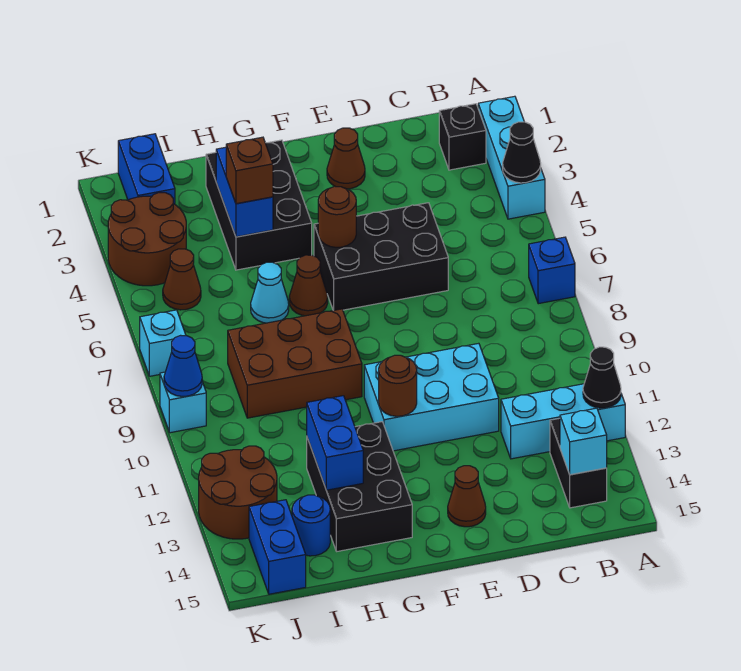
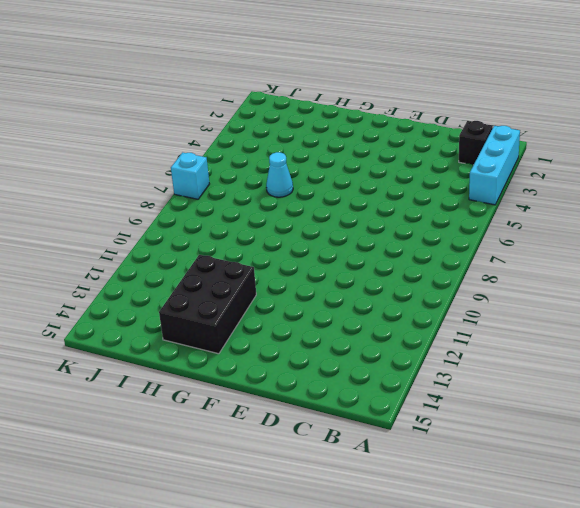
none -> blue brick A7 level 1
none -> cyan brick A12:C12 level 1
none -> black brick B13:B14 level 1
none -> black brick D5:F6 level 1

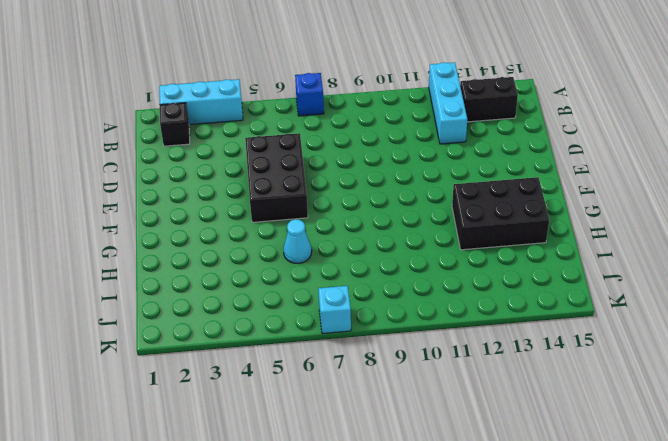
none -> cyan brick D10:F11 level 1
none -> brown cone E2 level 1
none -> brown cone E14 level 1
none -> black brick G2:H4 level 1

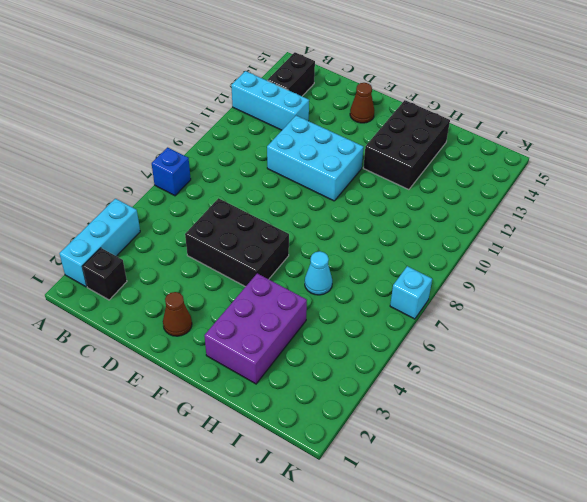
purple brick G2:H4 level 1 -> black brick G2:H4 level 1
none -> brown cone G6 level 1
none -> brown brick G8:I9 level 1
none -> blue round brick I14 level 1
none -> blue brick J1:J2 level 1

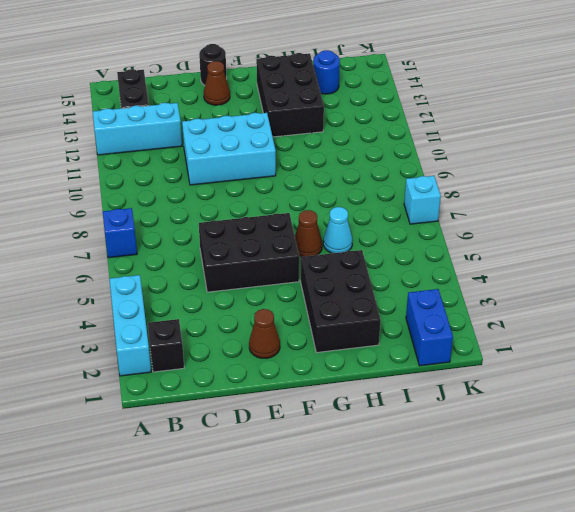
black round brick E15 level 1 -> none
none -> brown brick G8:I9 level 1
none -> brown round brick J3:K4 level 1
none -> brown cone J5 level 1
none -> brown round brick J12:K13 level 1

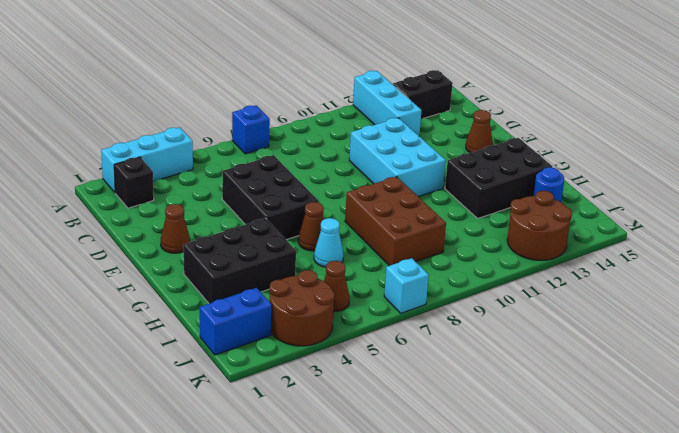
none -> blue brick J14:J15 level 1
none -> cyan brick K9 level 1
none -> black cone A4 level 2
none -> black cone A12 level 2

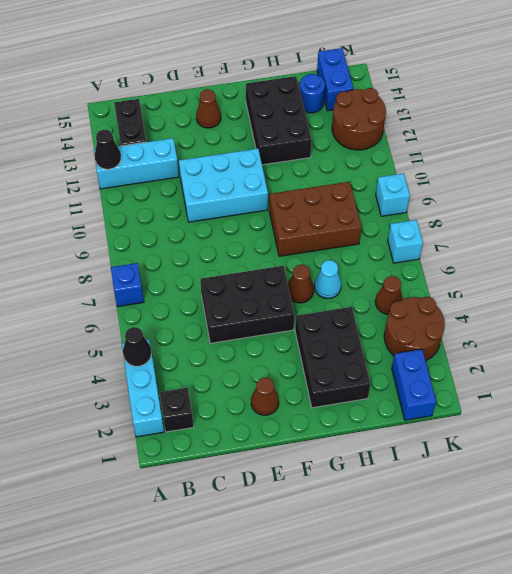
none -> cyan brick B14 level 2
none -> brown round brick F5 level 2
none -> brown round brick F11 level 2
none -> blue brick H3:H4 level 2

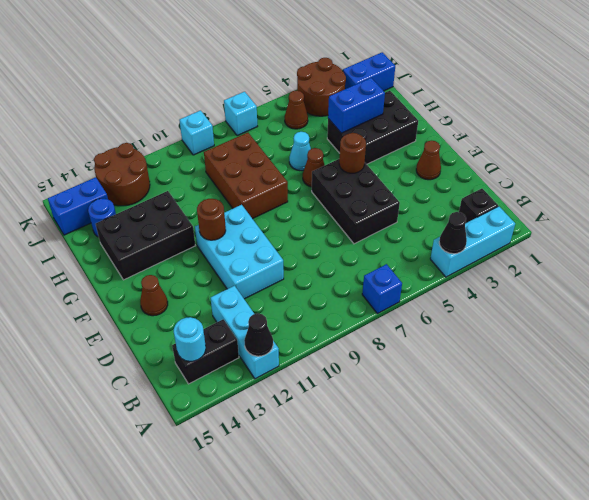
cyan round brick B14 level 2 -> cyan brick B14 level 2
none -> blue brick H12:H13 level 2
none -> blue cone K9 level 2
none -> brown brick H4 level 3

